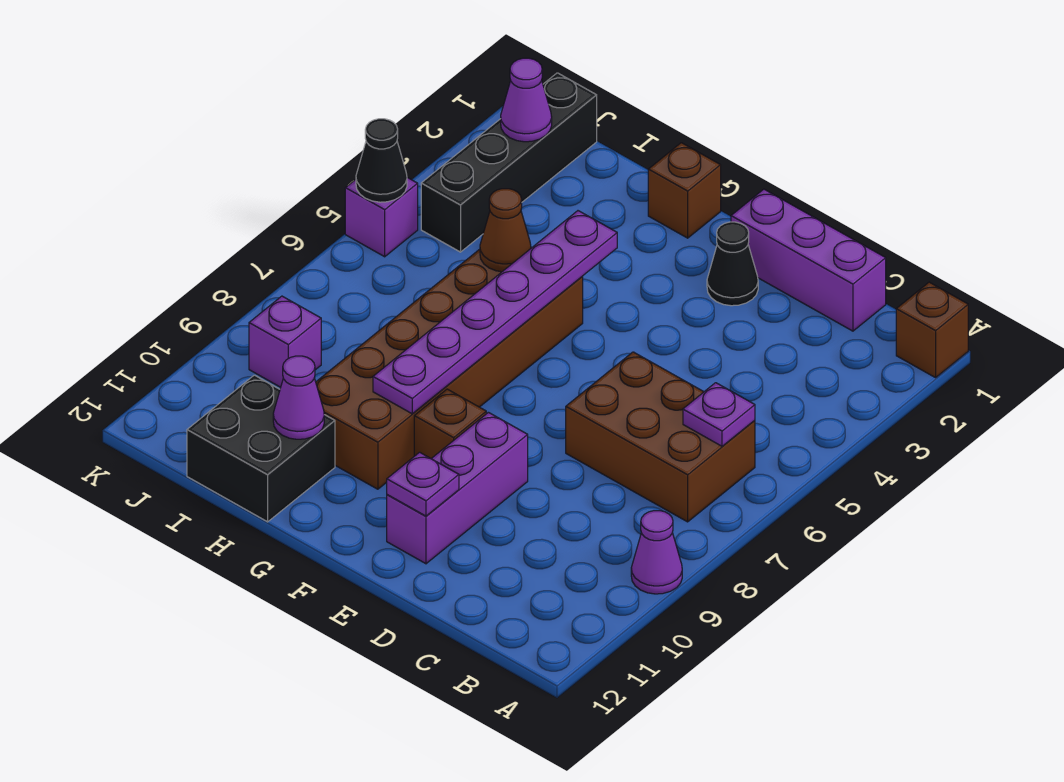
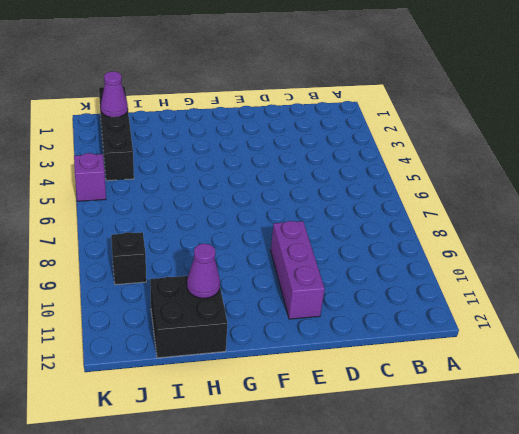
black brick J9 level 1 -> purple brick J9 level 1
none -> brown brick A1 level 1
none -> purple cone A9 level 1
none -> brown brick B6:D7 level 1

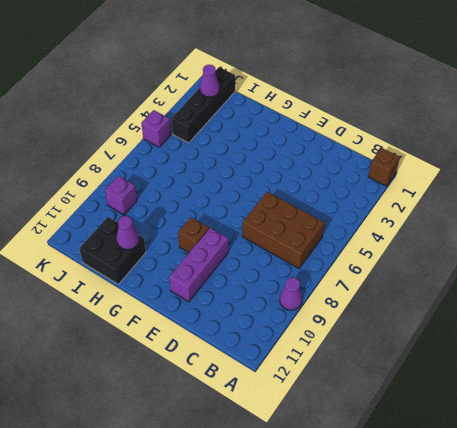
none -> purple brick C1:E1 level 1
none -> black cone E2 level 1
none -> brown brick G1 level 1

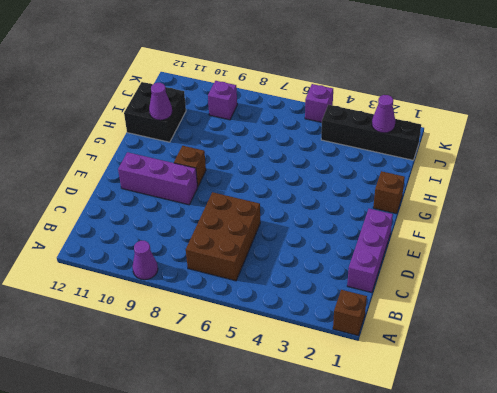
none -> black cone E2 level 1
none -> brown brick G5:H10 level 1
none -> purple plate B6 level 2

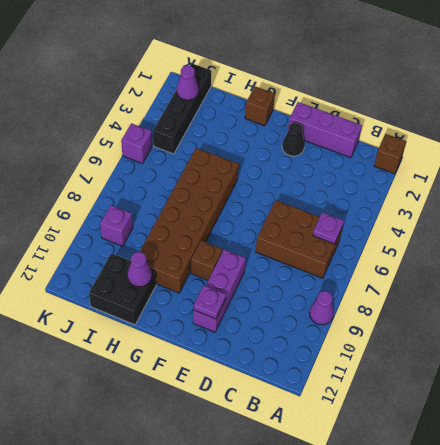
none -> purple plate G4:G9 level 2
none -> brown cone H5 level 2
none -> black cone K5 level 2

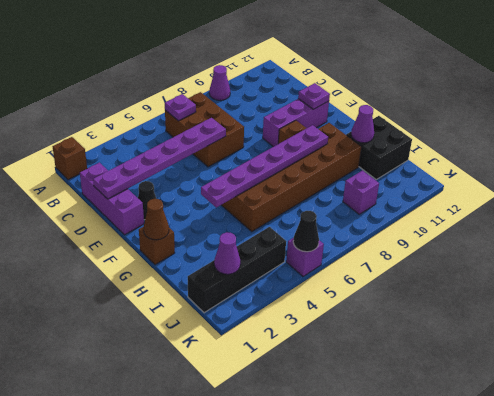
purple plate D1:D6 level 2 -> none
brown cone G1 level 2 -> brown cone H5 level 2

